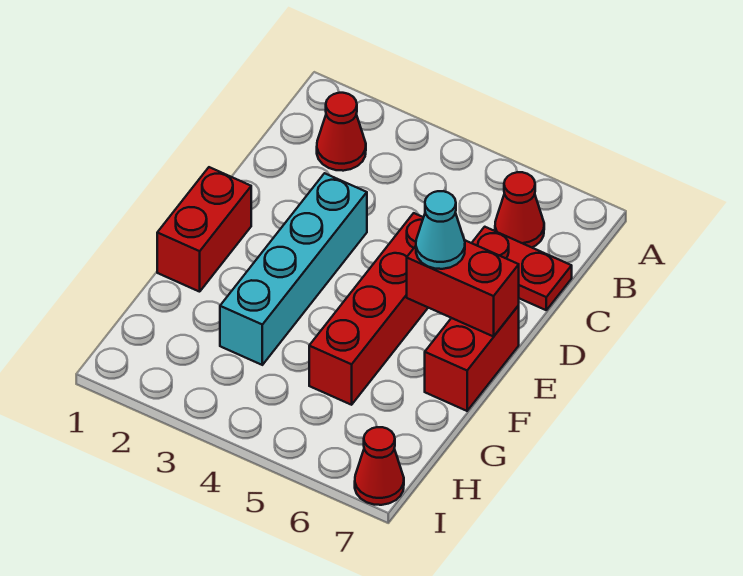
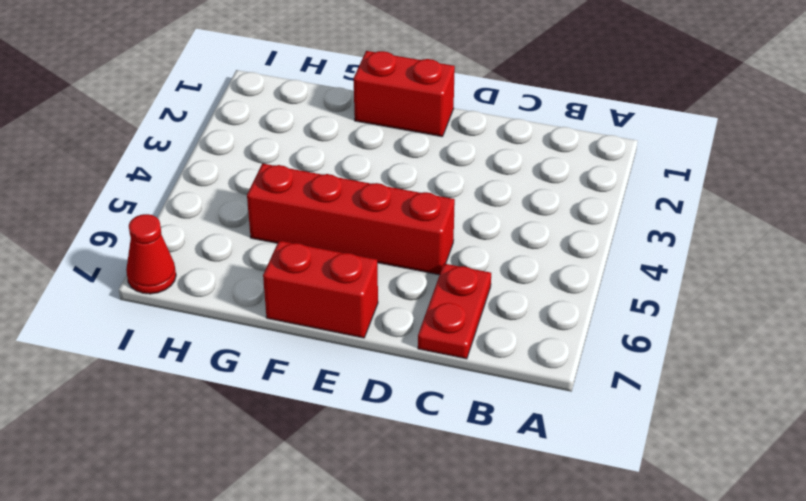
none -> red cone B2 level 1
none -> red cone B6 level 1

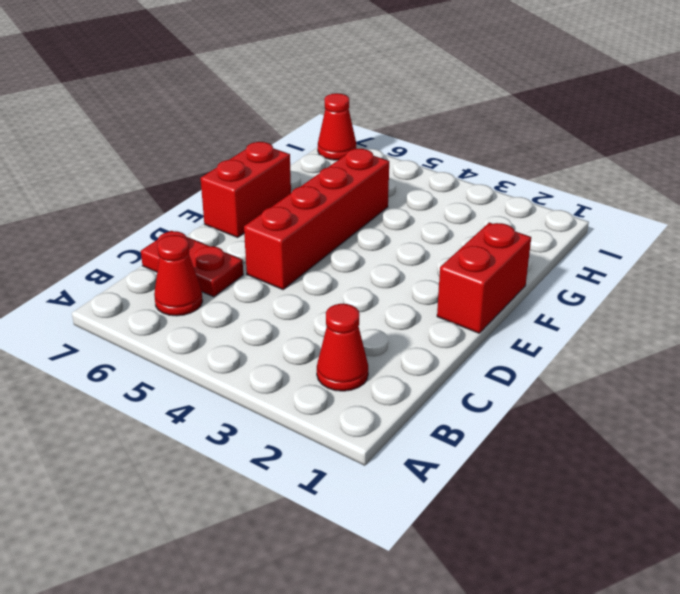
none -> cyan brick D3:G3 level 1
none -> red brick E6:E7 level 2

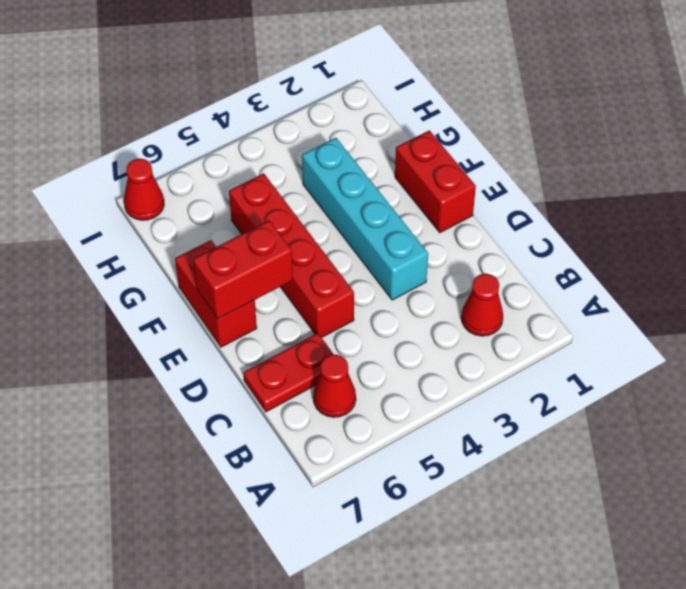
none -> cyan cone E6 level 3

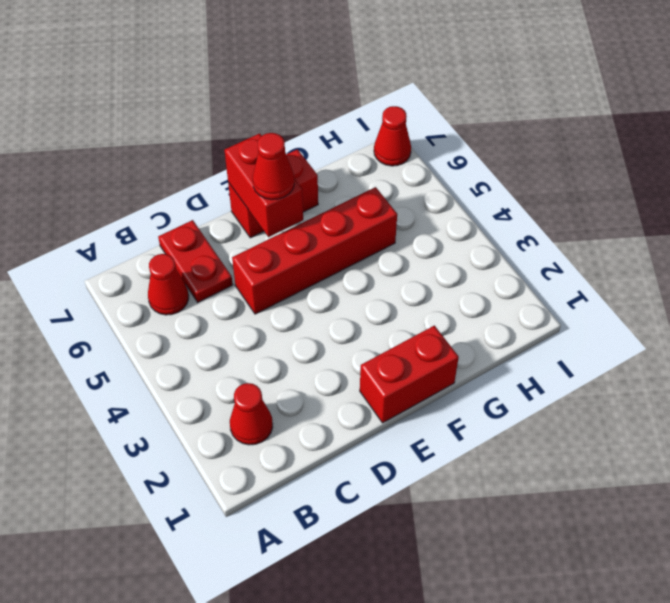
red cone E6 level 3 -> cyan cone E6 level 3
none -> cyan brick D3:G3 level 1

